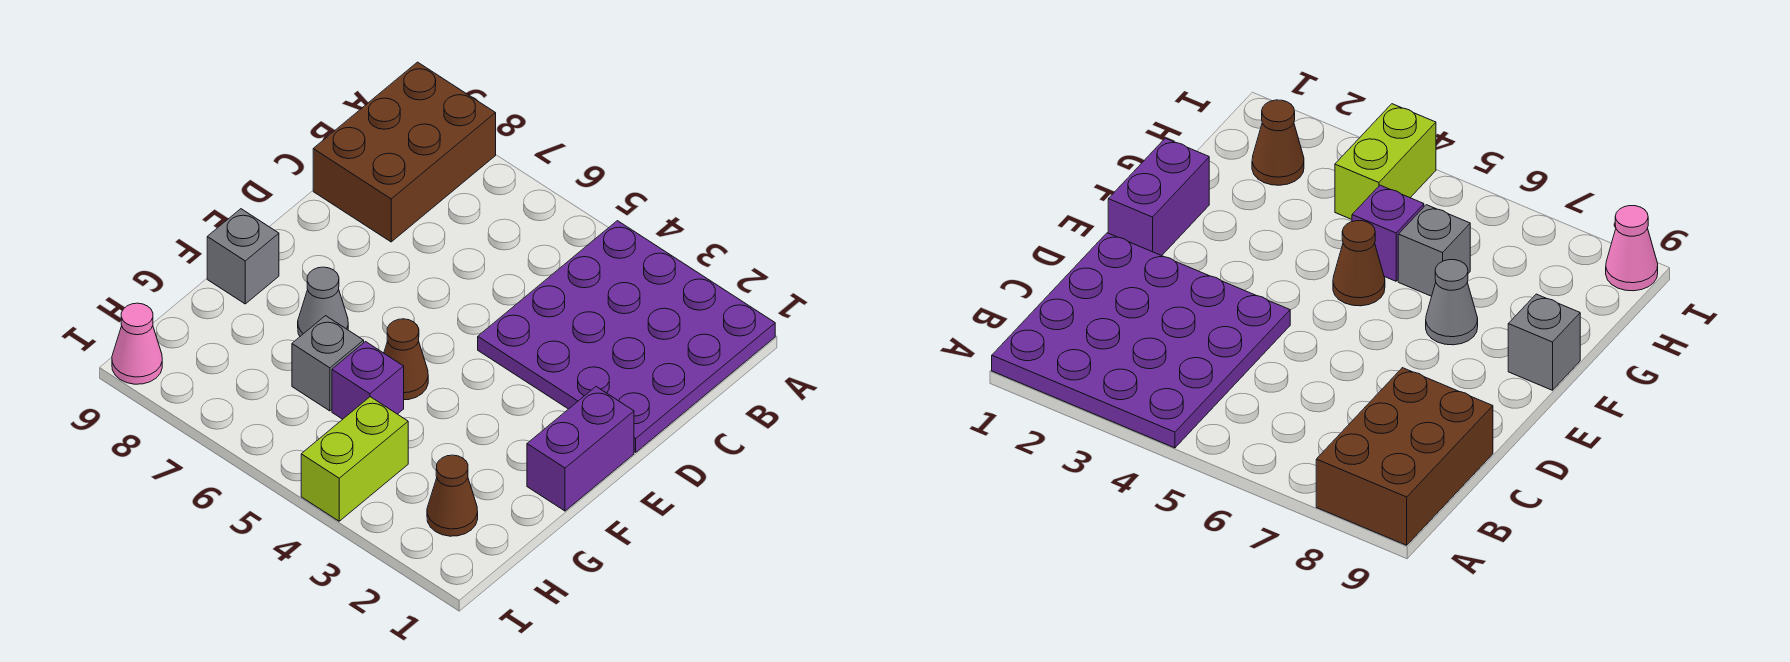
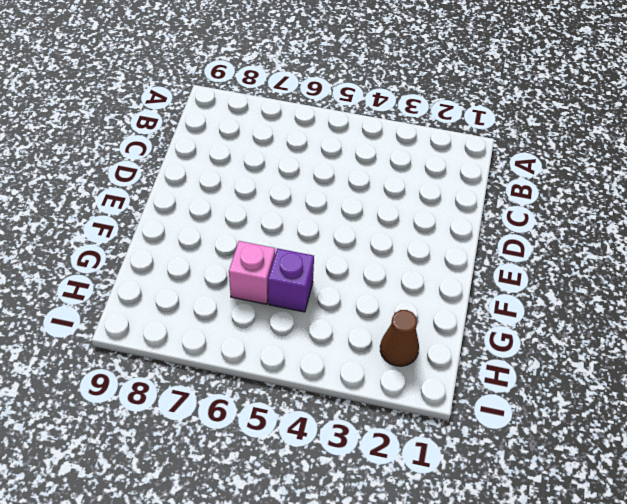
pink brick G6 level 1 -> grey brick G6 level 1
none -> purple plate A1:D4 level 1
none -> brown brick A8:C9 level 1

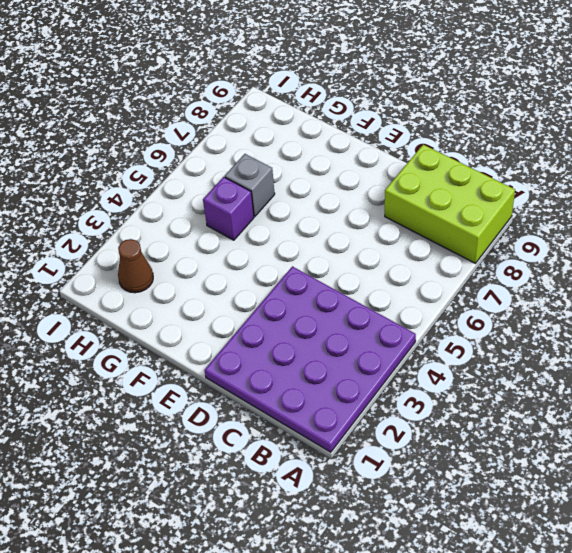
lime brick A8:C9 level 1 -> brown brick A8:C9 level 1
none -> purple brick E1:F1 level 1
none -> brown cone F5 level 1

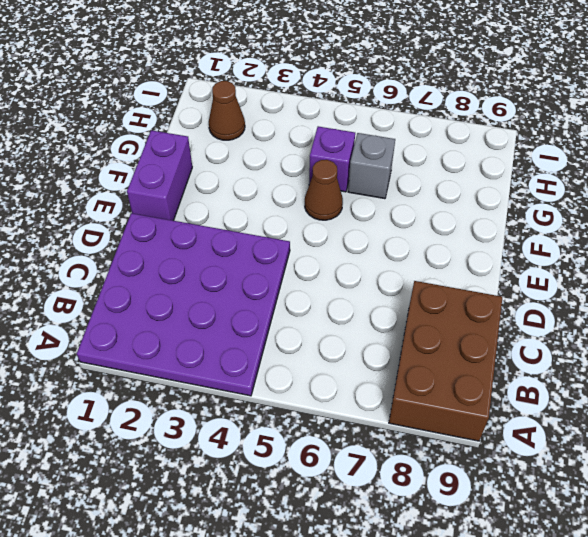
none -> grey cone F7 level 1
none -> grey brick F9 level 1

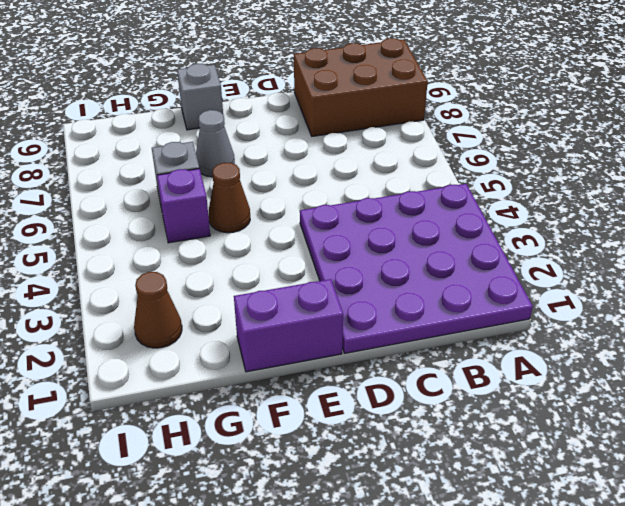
none -> lime brick H4:I4 level 1
none -> pink cone I9 level 1

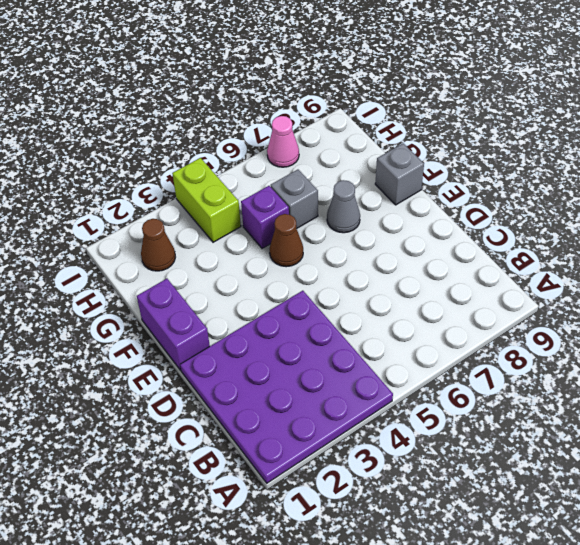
pink cone I7 level 1 -> pink cone I9 level 1
none -> brown brick A8:C9 level 1

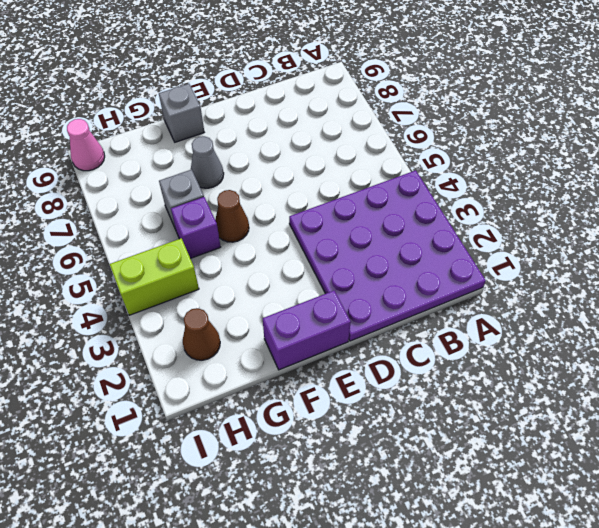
none -> brown brick A8:C9 level 1

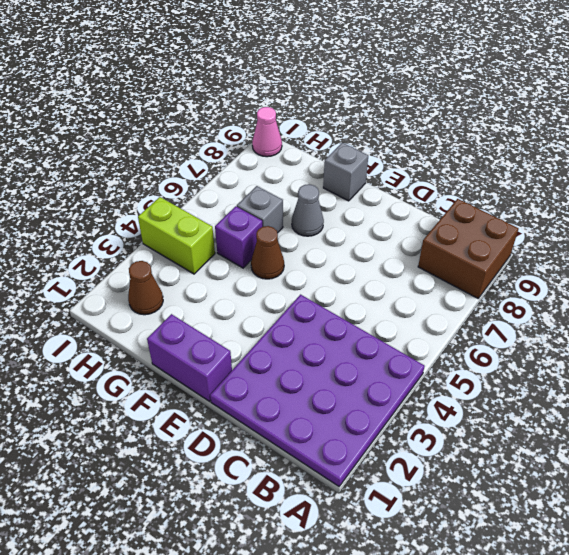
brown brick A8:B9 level 1 -> brown brick A8:C9 level 1

